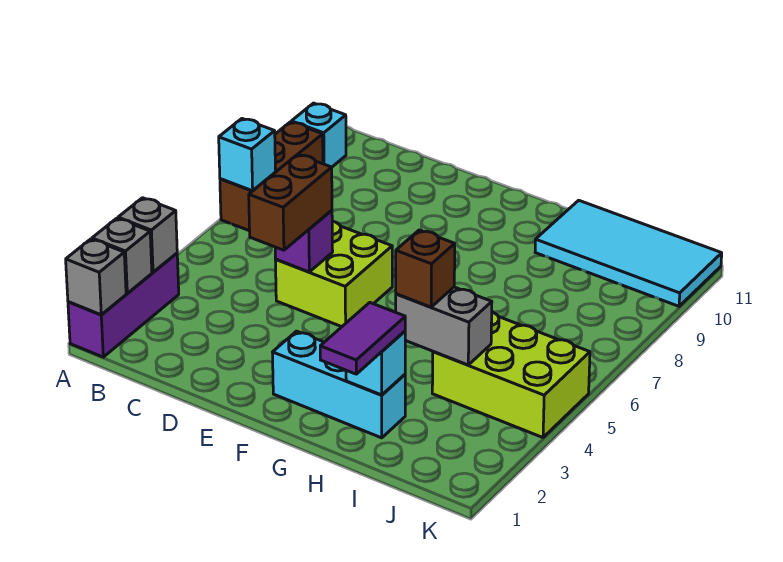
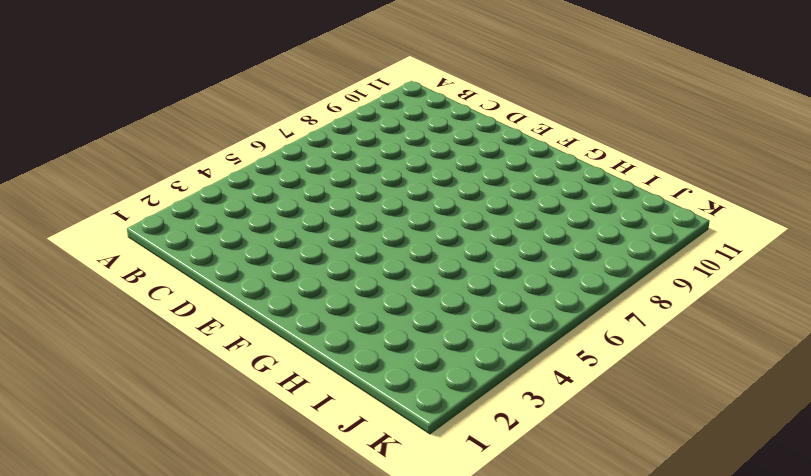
none -> purple brick A1:A3 level 1
none -> brown brick A7:A9 level 1
none -> cyan brick A10 level 1

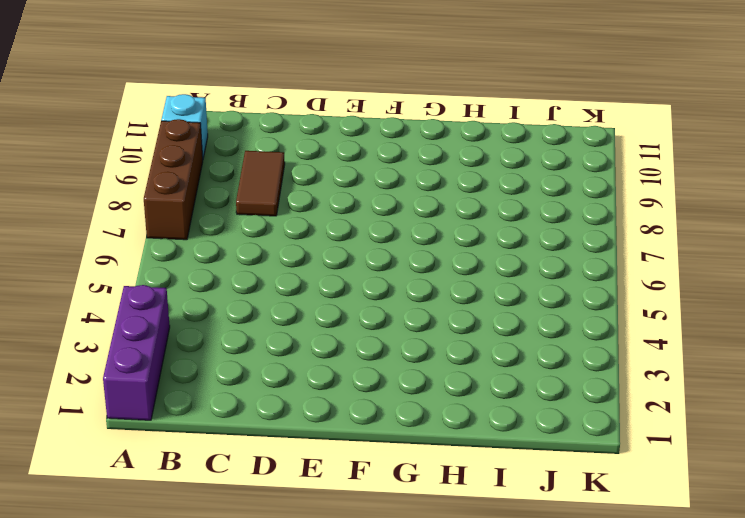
brown tile C8:C9 level 1 -> none
none -> lime brick D5:E6 level 1
none -> cyan brick F2:H2 level 1
none -> cyan tile H10:K11 level 1

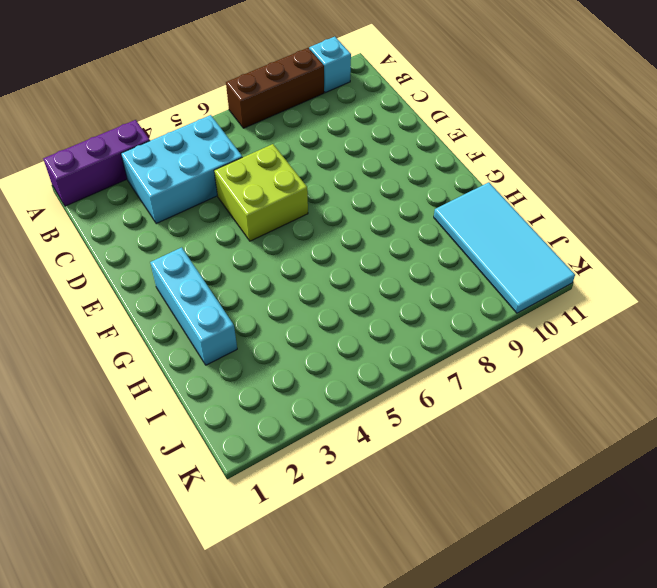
cyan brick B3:C5 level 1 -> none
none -> lime brick I4:K5 level 1
none -> grey brick A1 level 2
none -> grey brick A2 level 2

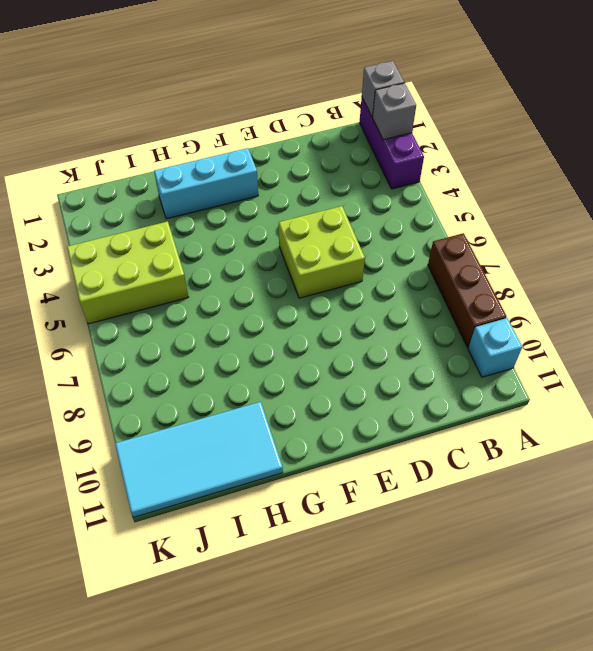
none -> grey brick A3 level 2
none -> cyan brick A7 level 2
none -> purple brick D5 level 2

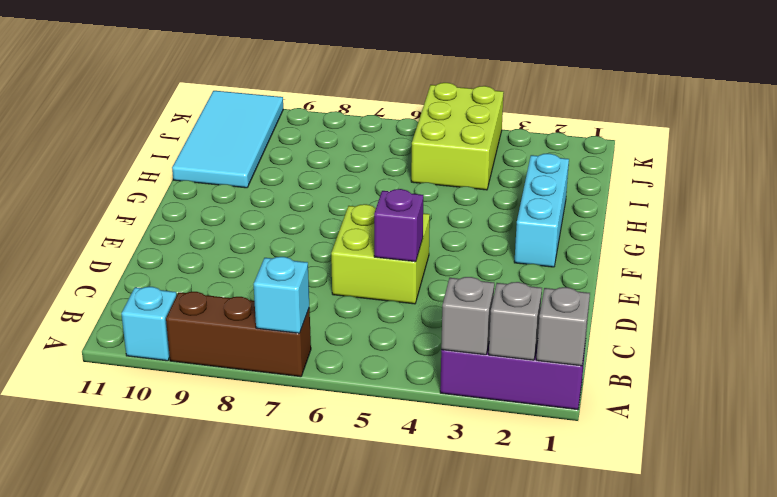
none -> cyan brick H2 level 2
none -> grey brick H4:I4 level 2
none -> brown brick D4:D5 level 3

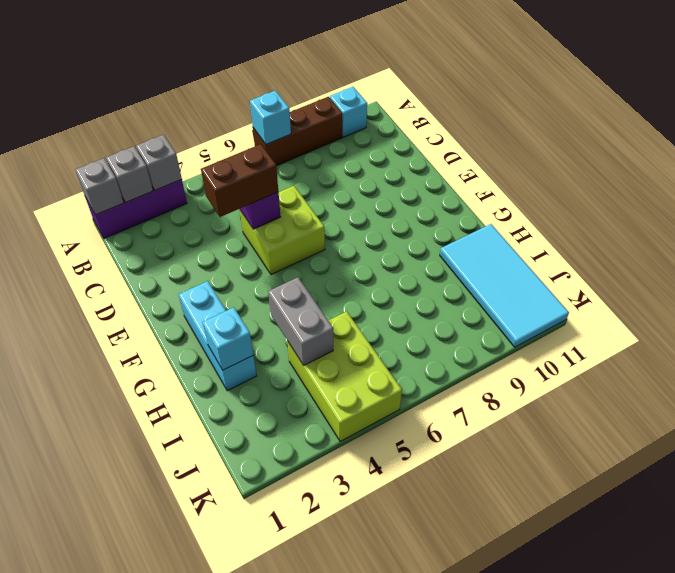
none -> purple tile H1:H2 level 3
none -> brown brick H4 level 3

